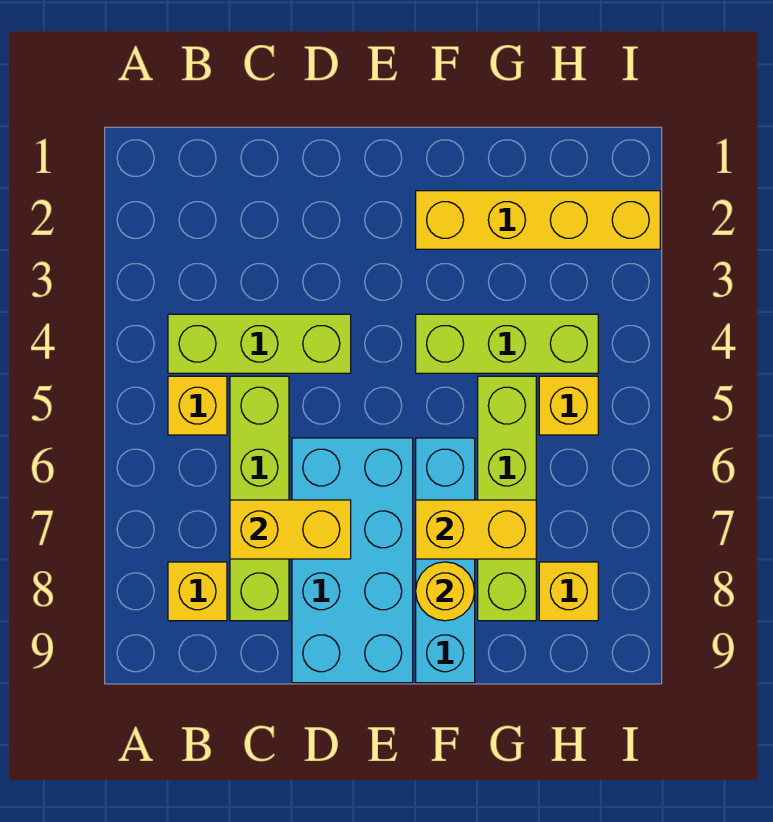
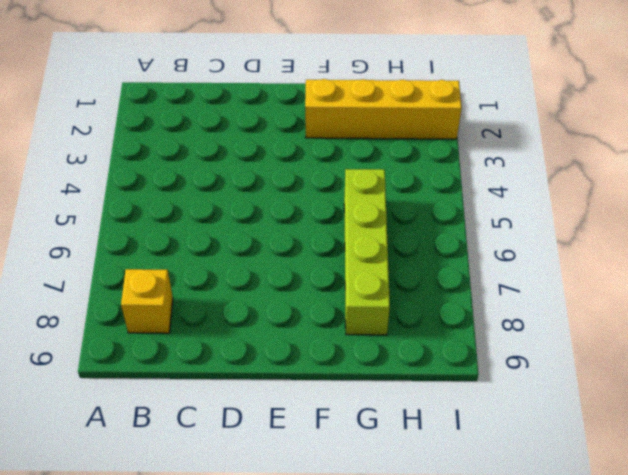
none -> lime brick B4:D4 level 1
none -> yellow brick B5 level 1
none -> lime brick C5:C8 level 1

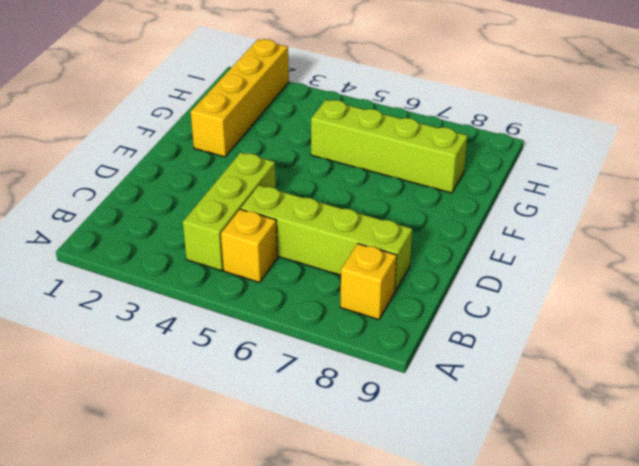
none -> cyan brick D6:E9 level 1
none -> lime brick F4:H4 level 1
none -> cyan brick F6:F9 level 1

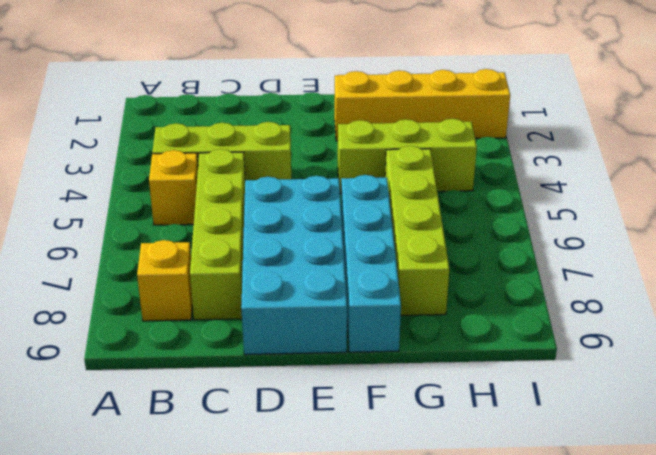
none -> yellow brick H5 level 1
none -> yellow brick H8 level 1
none -> yellow brick C7:D7 level 2

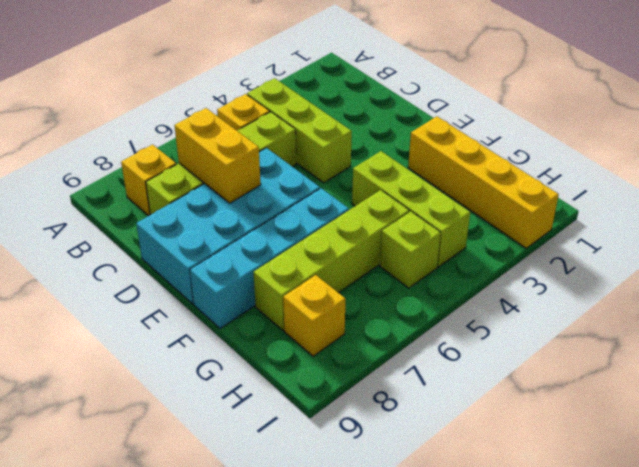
lime brick H5 level 1 -> yellow brick H5 level 1
none -> yellow brick F7:G7 level 2
none -> yellow round brick F8 level 2

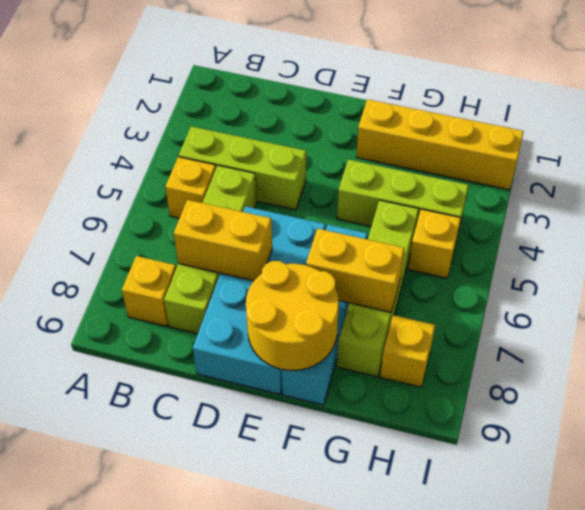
yellow round brick E8:F9 level 2 -> yellow round brick F8 level 2

